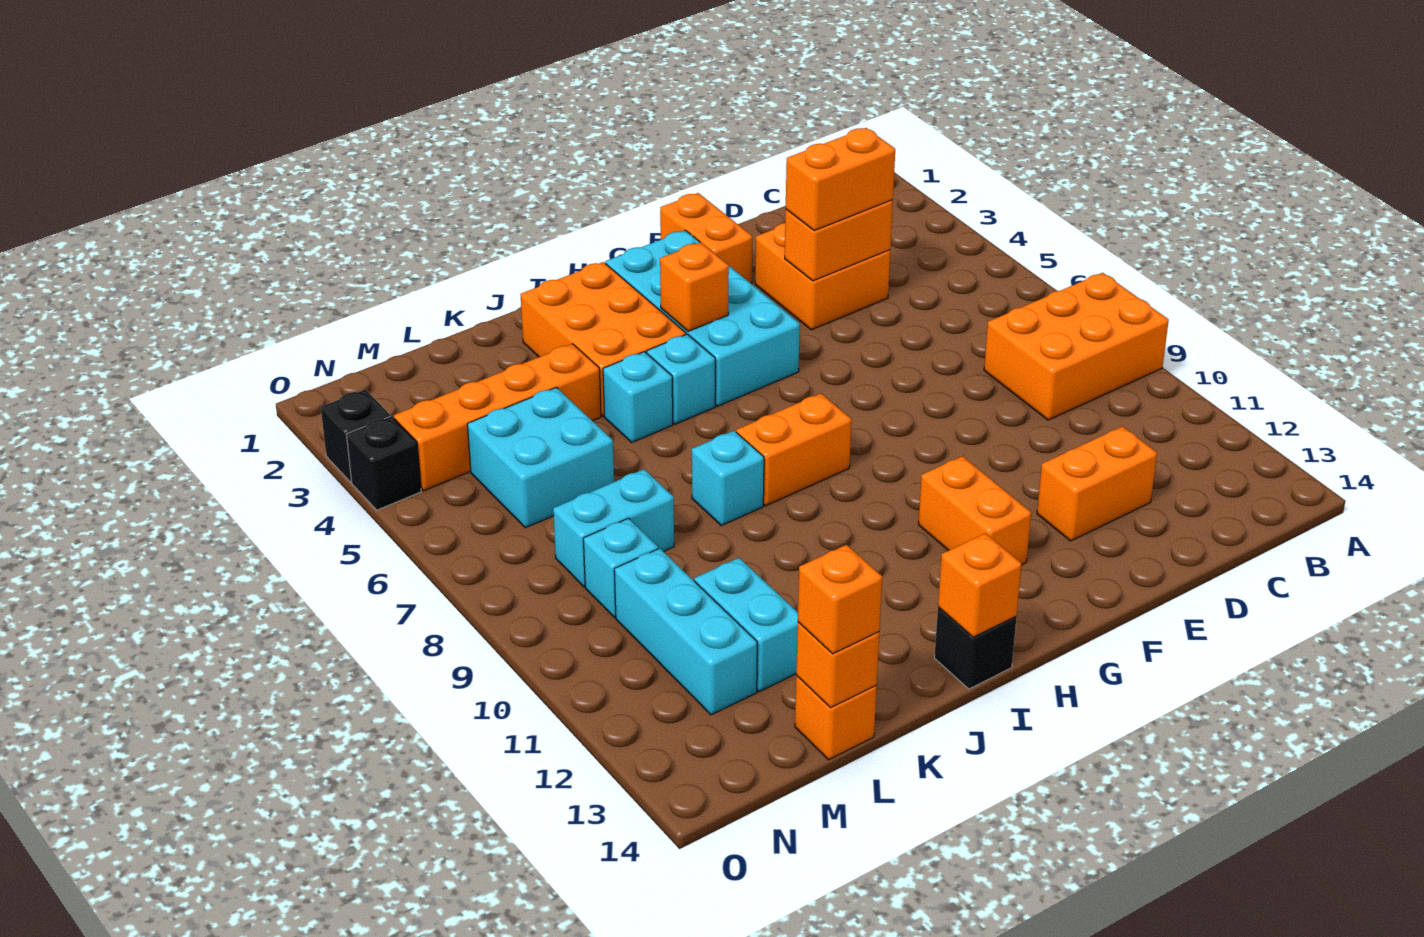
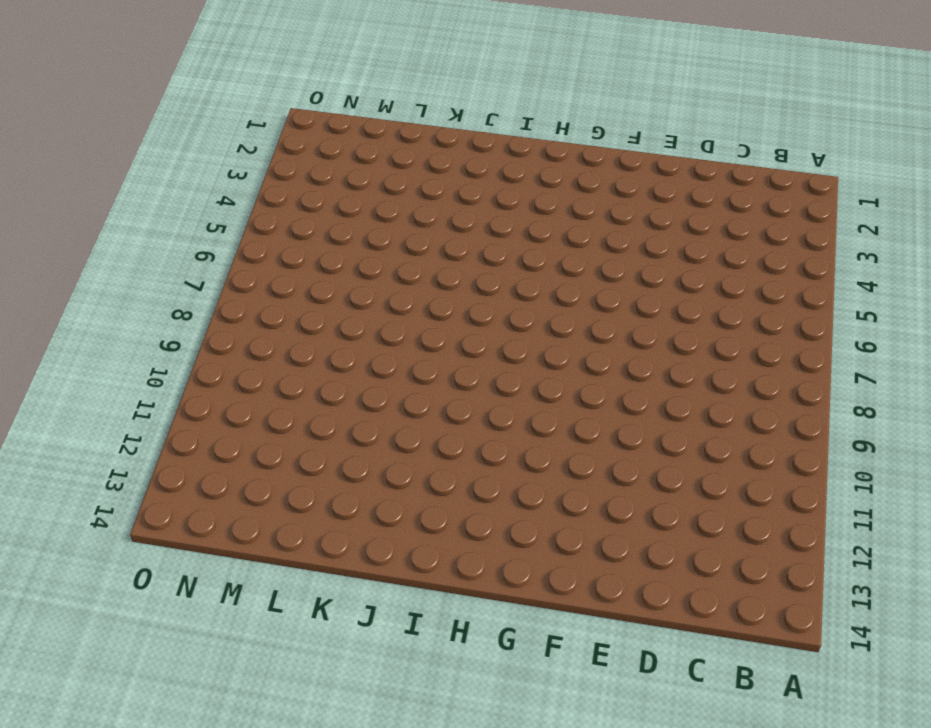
none -> orange brick A8:C9 level 1
none -> orange brick D3:E4 level 1
none -> orange brick D12:E12 level 1

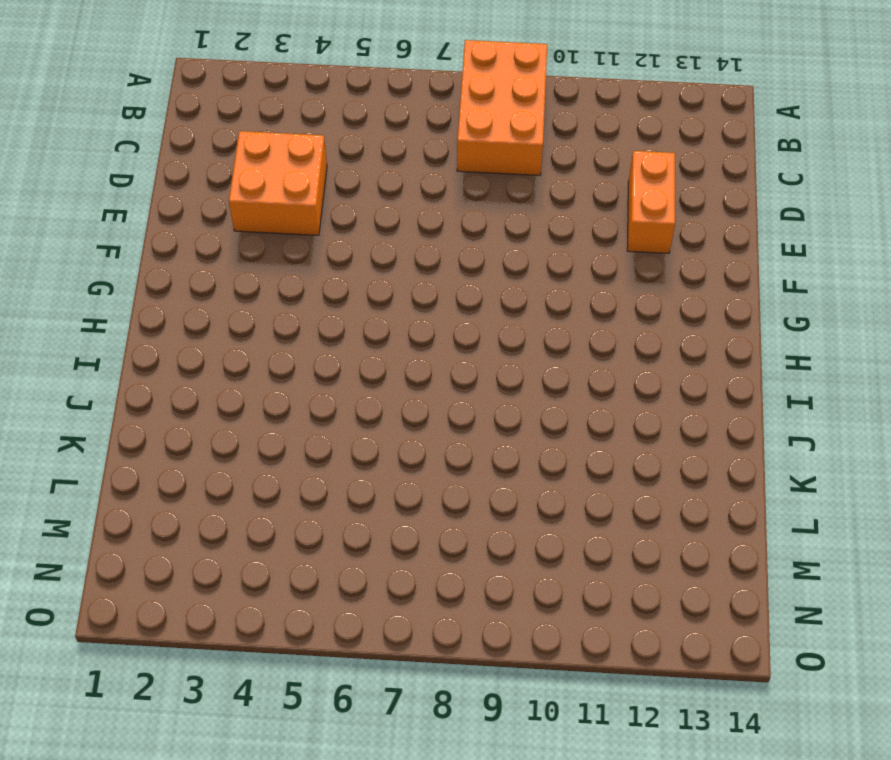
none -> orange brick F1:F2 level 1
none -> cyan brick G2:H5 level 1
none -> orange brick G11:G12 level 1

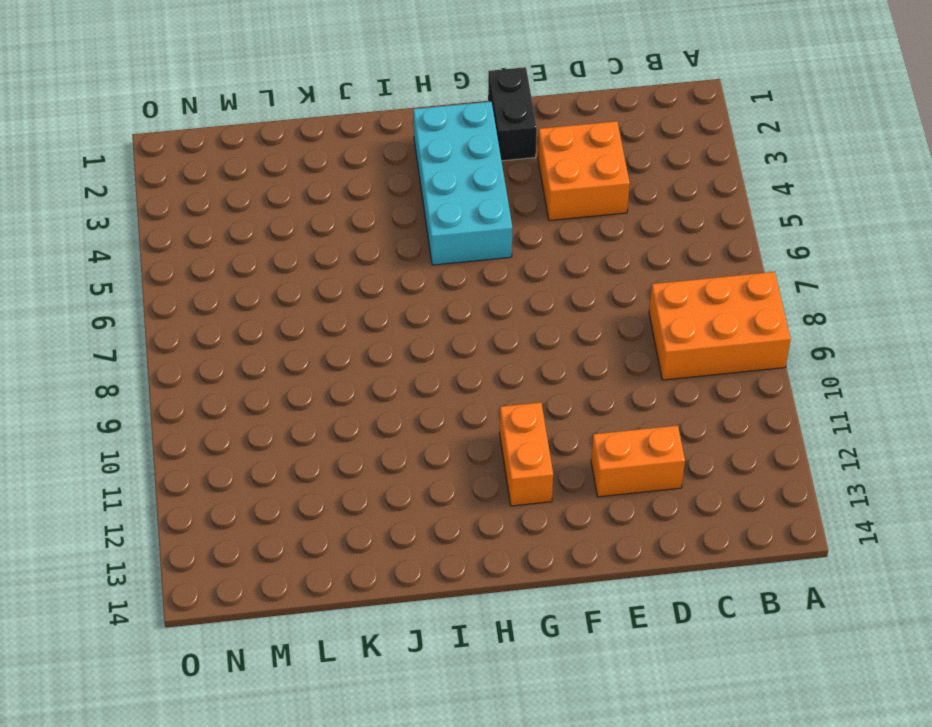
black brick F1:F2 level 1 -> orange brick F1:F2 level 1
none -> orange brick H8:I8 level 1
none -> orange brick I2:J4 level 1
none -> cyan brick I5 level 1

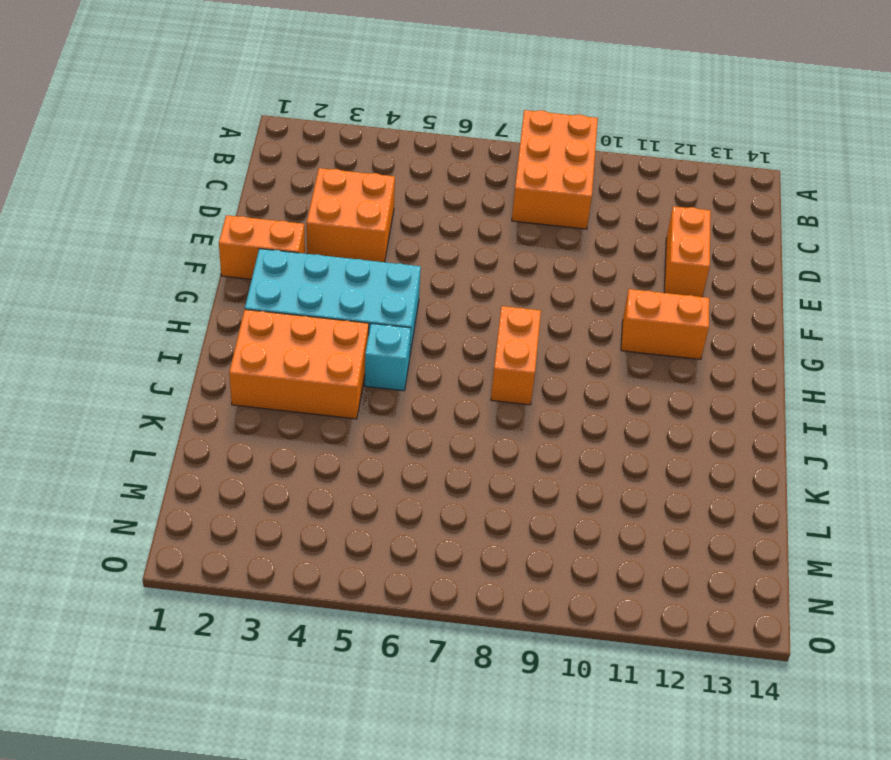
none -> black brick I14 level 1
none -> cyan brick J5 level 1
none -> cyan brick J8 level 1

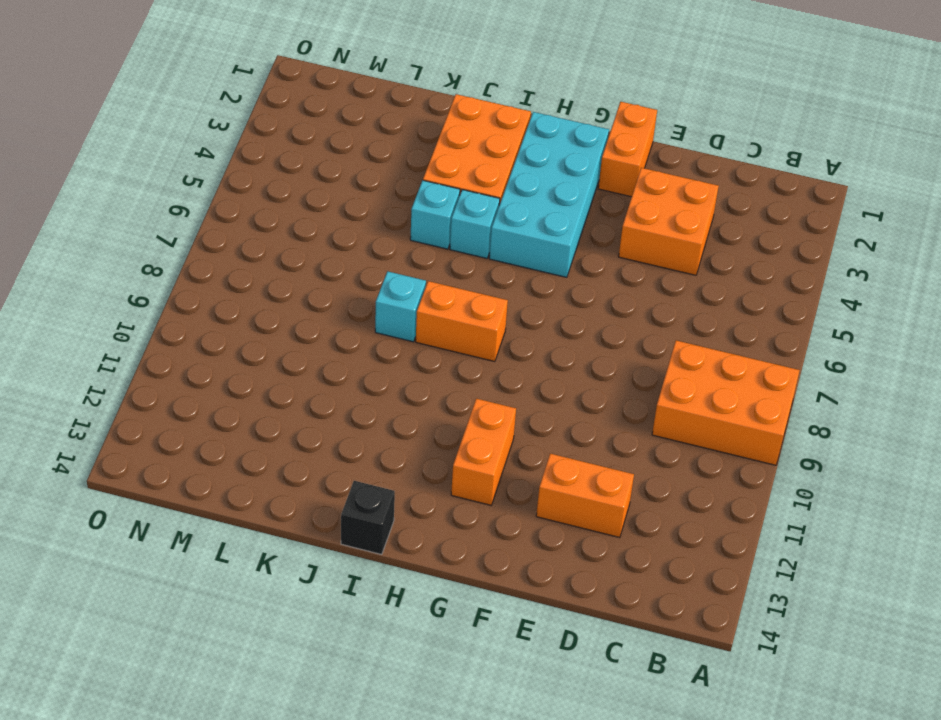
none -> orange brick K4:N4 level 1
none -> cyan brick L5:M6 level 1
none -> cyan brick L8:M8 level 1

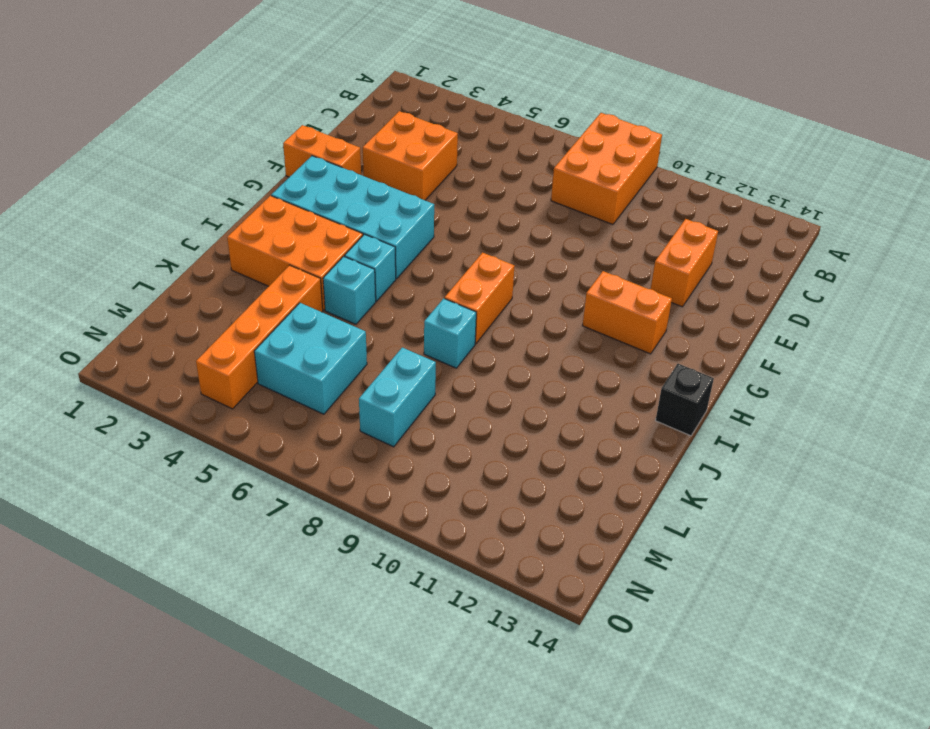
none -> cyan brick L11:L12 level 1
none -> orange brick L14 level 1
none -> cyan brick M9 level 1

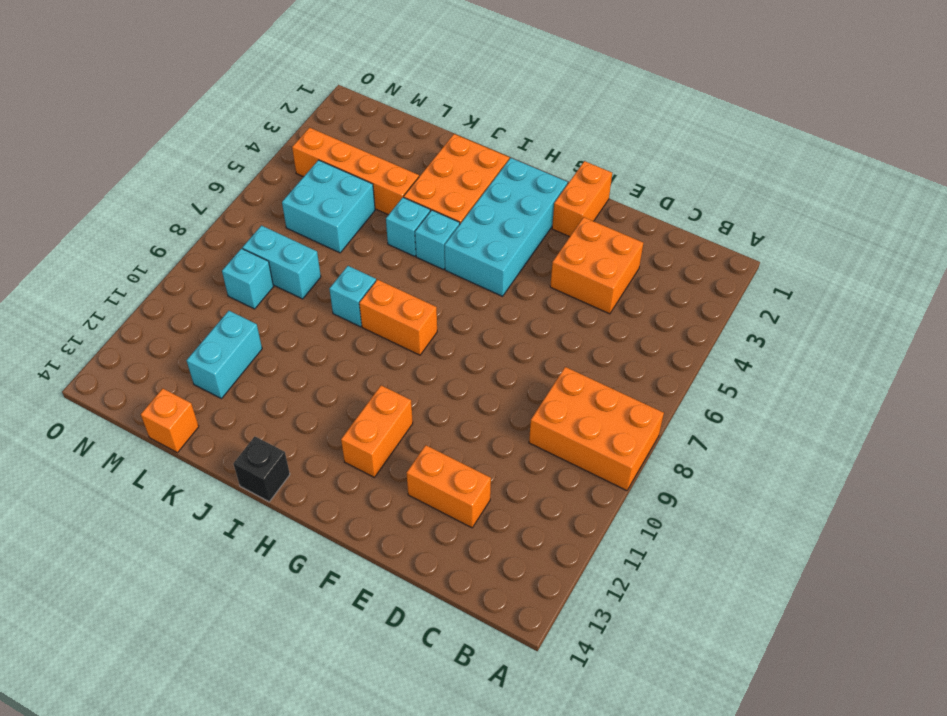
none -> cyan brick M10:M12 level 1
none -> black brick O3 level 1
none -> black brick O4 level 1

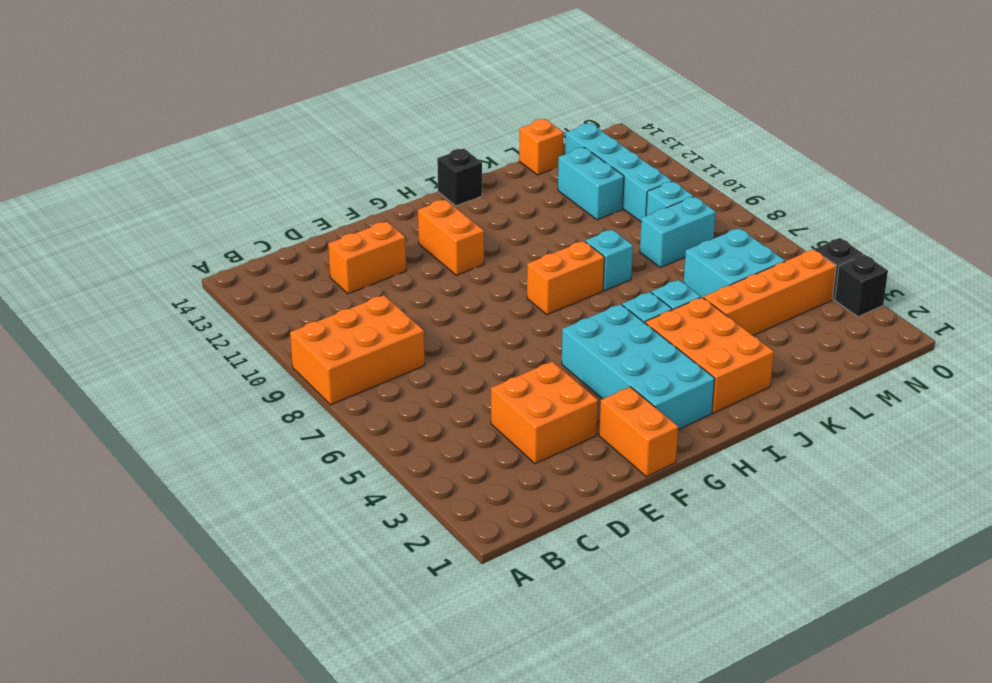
cyan brick M10:M13 level 1 -> cyan brick M10:M12 level 1
none -> orange brick D4:E4 level 2
none -> orange brick H4 level 2
none -> orange brick I14 level 2

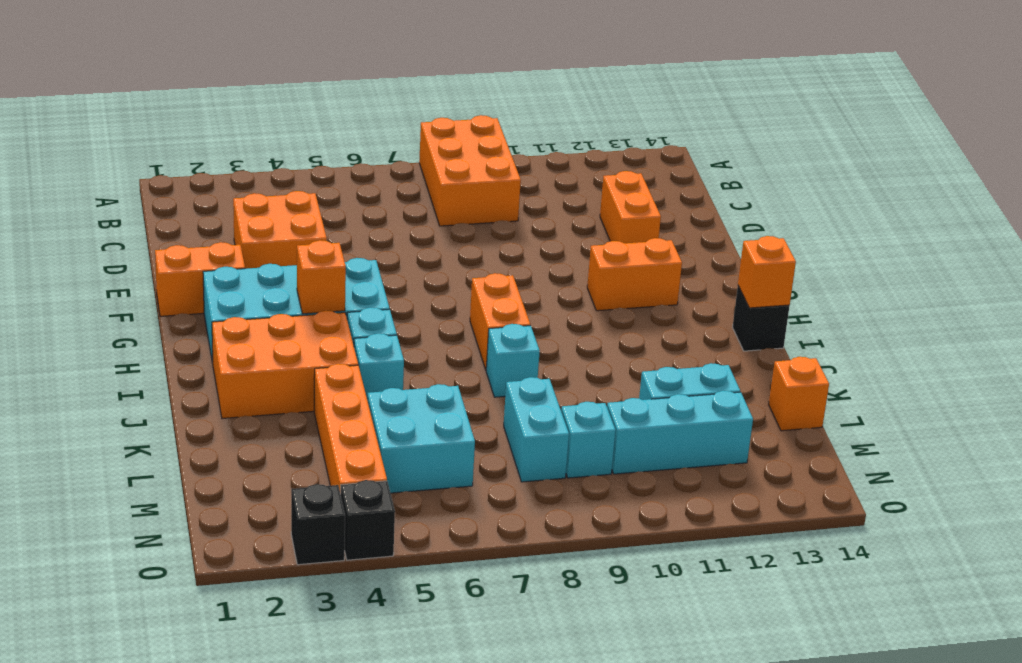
none -> orange brick D4:E4 level 2
none -> orange brick L14 level 2
none -> orange brick D4:E4 level 3

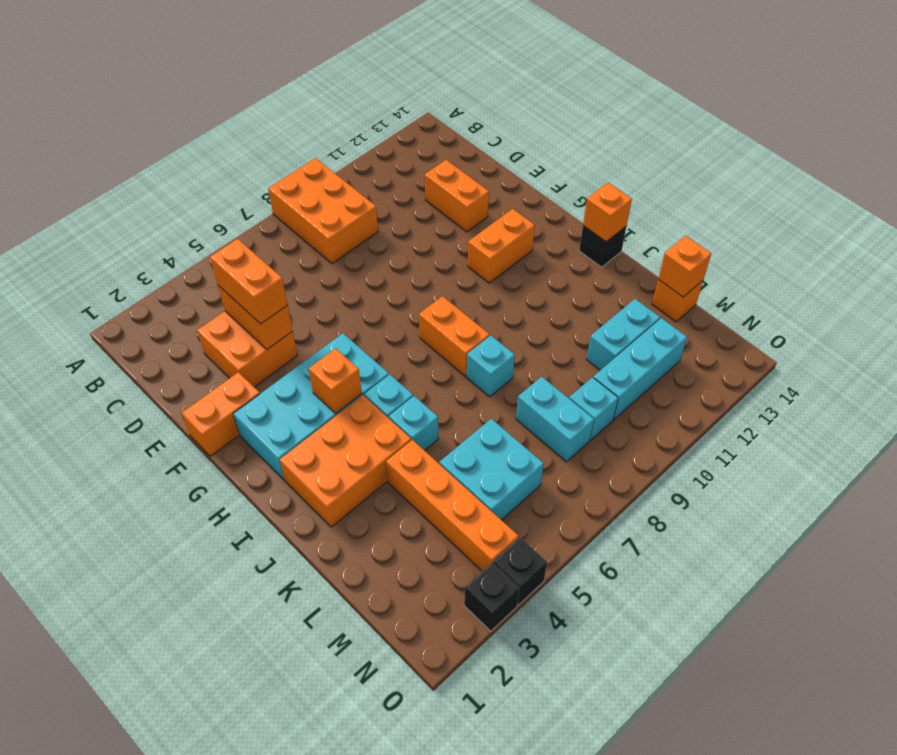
none -> orange brick L14 level 3

